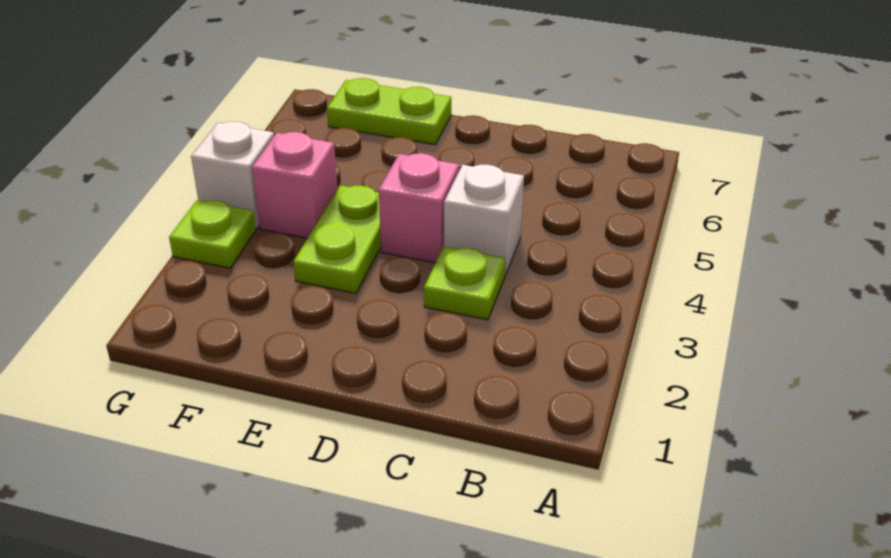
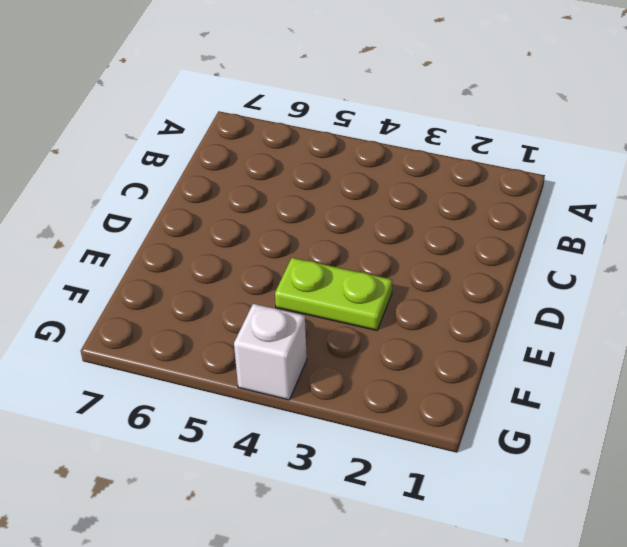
none -> lime plate C3 level 1
none -> white brick C4 level 1

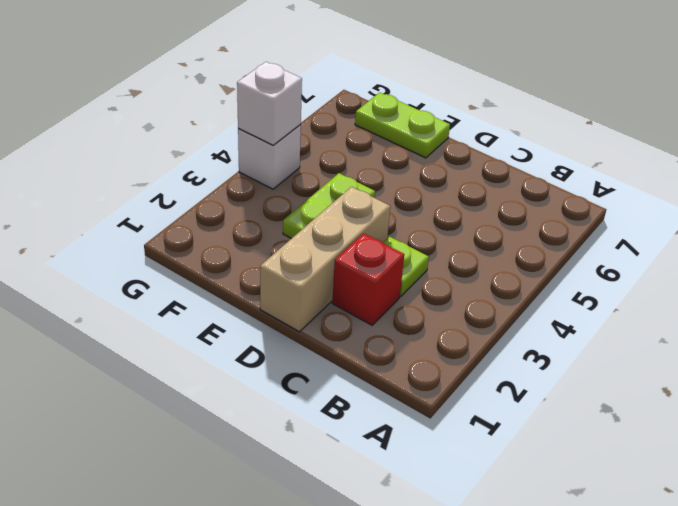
red brick C2 level 1 -> none
tan brick D1:D3 level 1 -> none
white brick G4 level 2 -> white brick C4 level 1
none -> pink brick D4 level 1
none -> pink brick F4 level 1

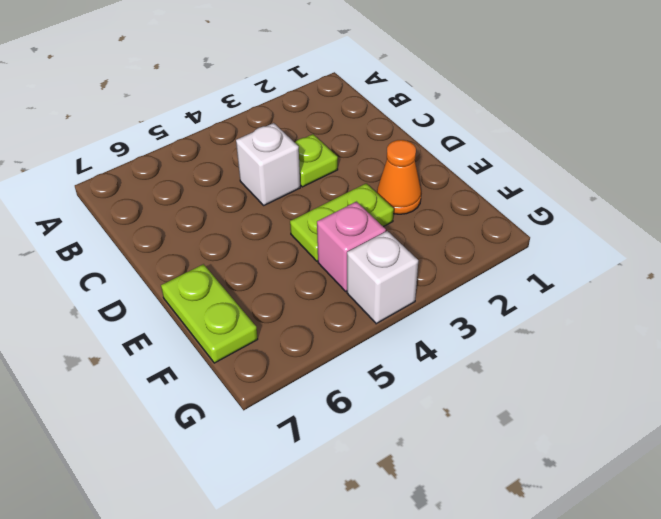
orange cone E2 level 1 -> none
none -> pink brick D4 level 1
none -> lime plate G3 level 1

